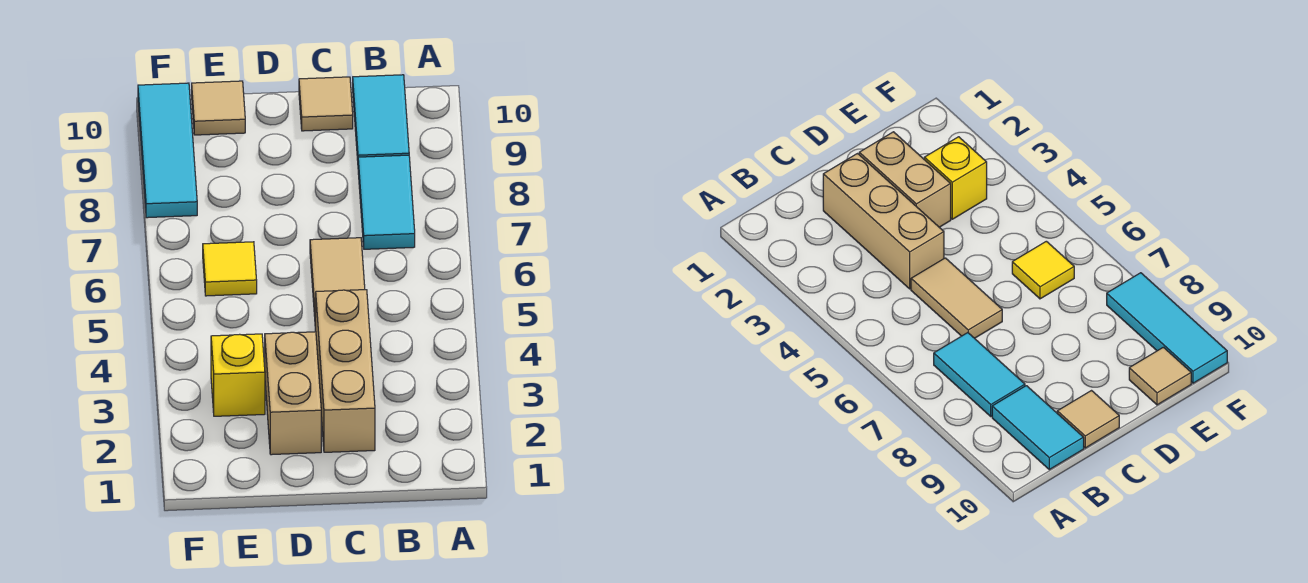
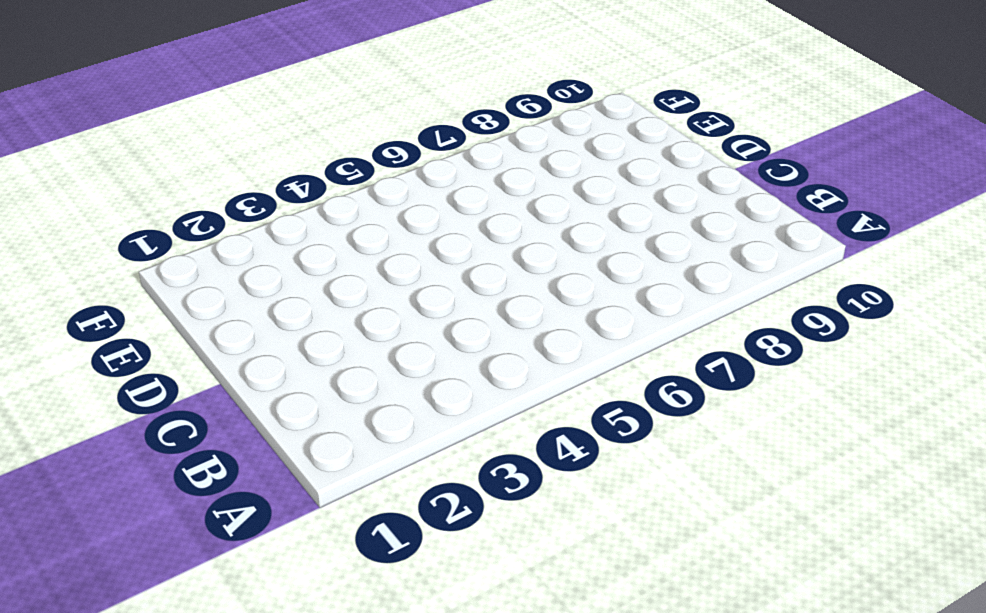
none -> cyan tile B7:B8 level 1
none -> cyan tile B9:B10 level 1

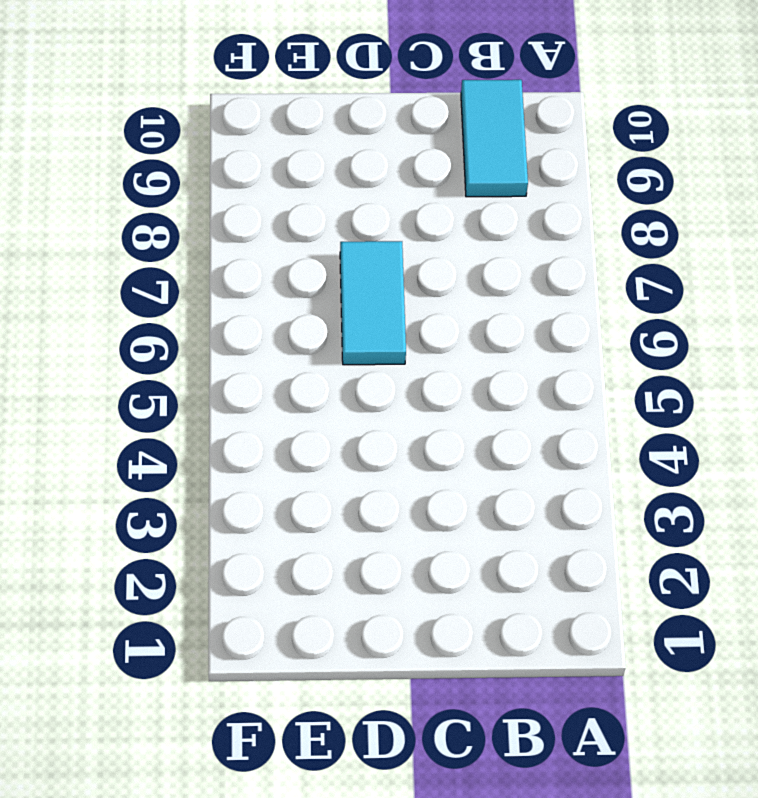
cyan tile D6:D7 level 1 -> cyan tile B7:B8 level 1
none -> tan brick C2:C4 level 1
none -> tan tile C5:C6 level 1

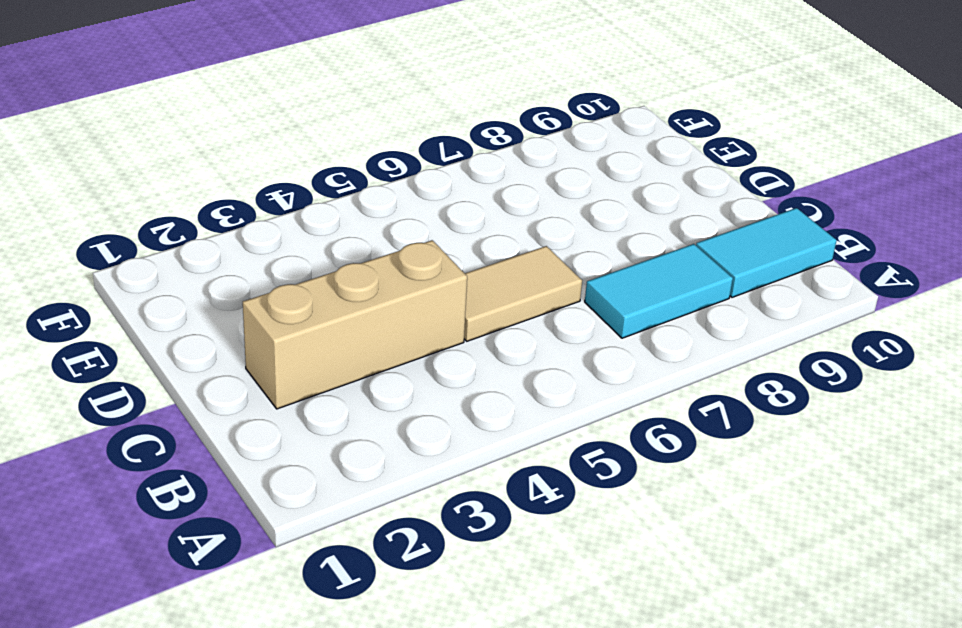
none -> tan tile C10 level 1
none -> tan brick D2:D3 level 1

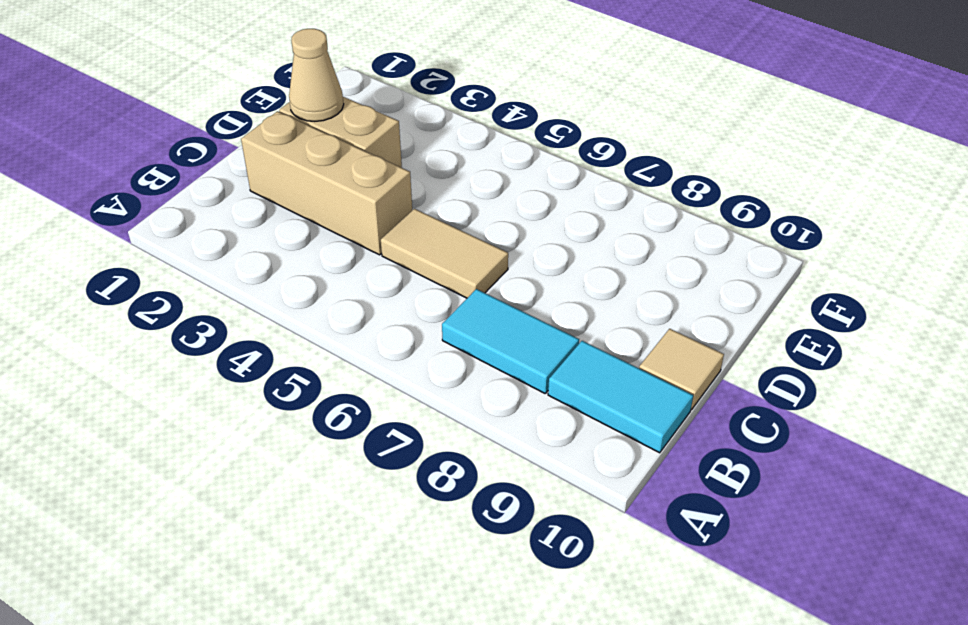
tan cone D2 level 2 -> none
none -> yellow brick E3 level 1
none -> yellow tile E6 level 1

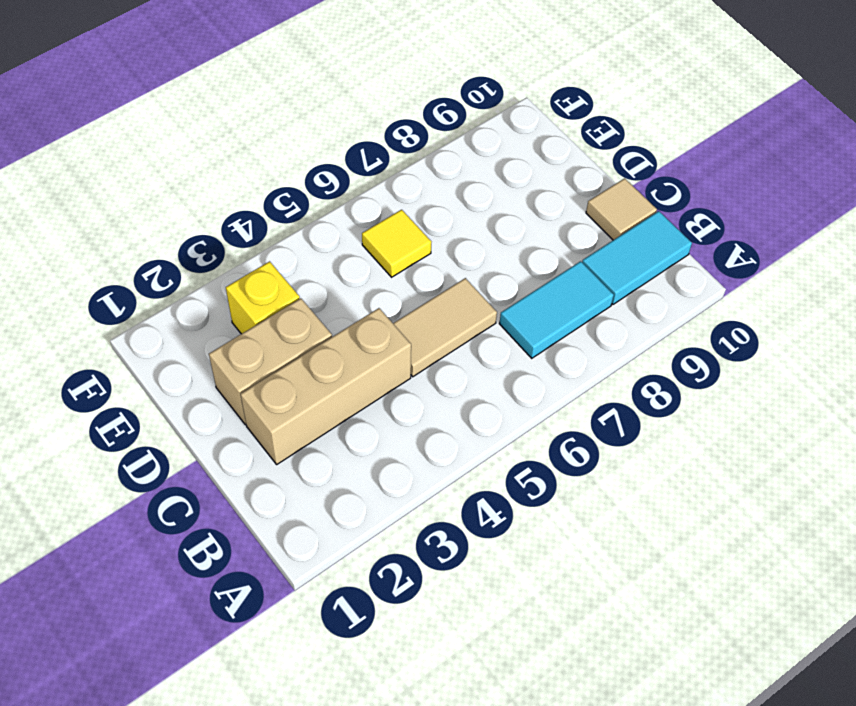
none -> tan tile E10 level 1
none -> cyan tile F8:F10 level 1

